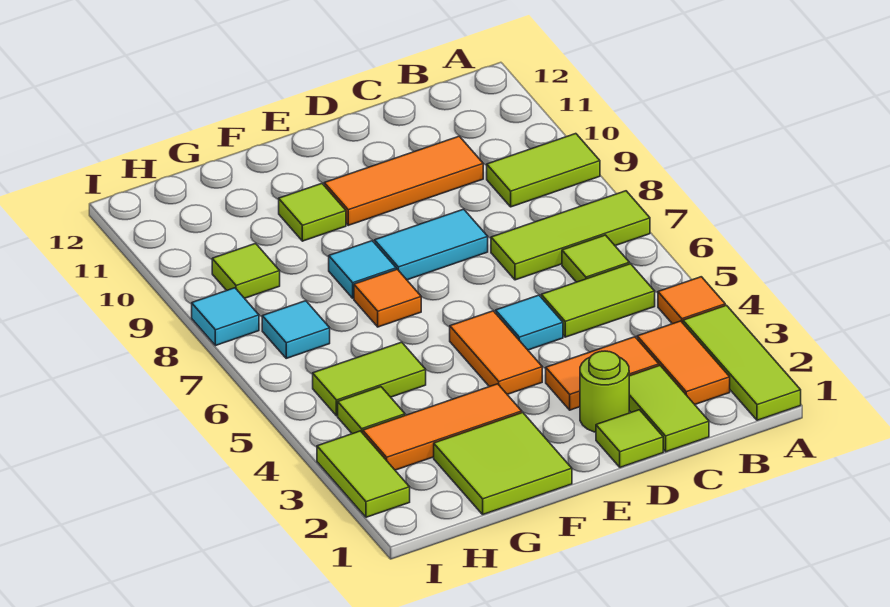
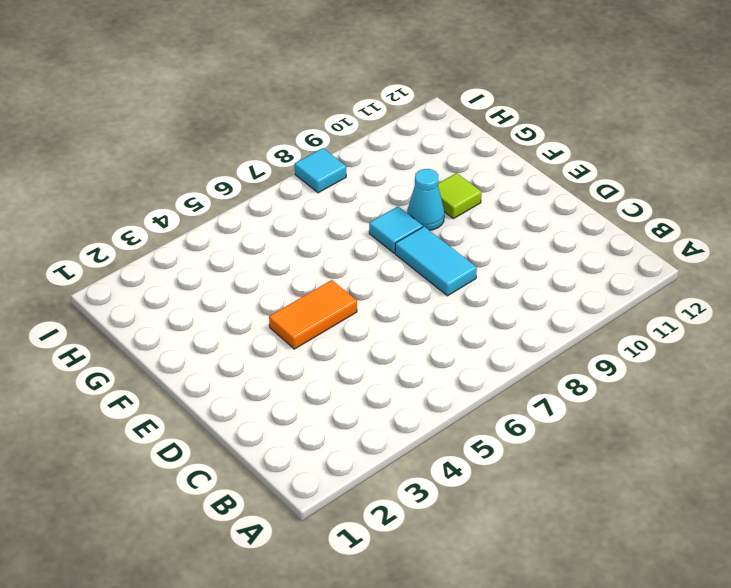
cyan cone F9 level 1 -> none
none -> lime tile A1:A3 level 1
none -> orange tile A4 level 1
none -> lime tile A7:C7 level 1

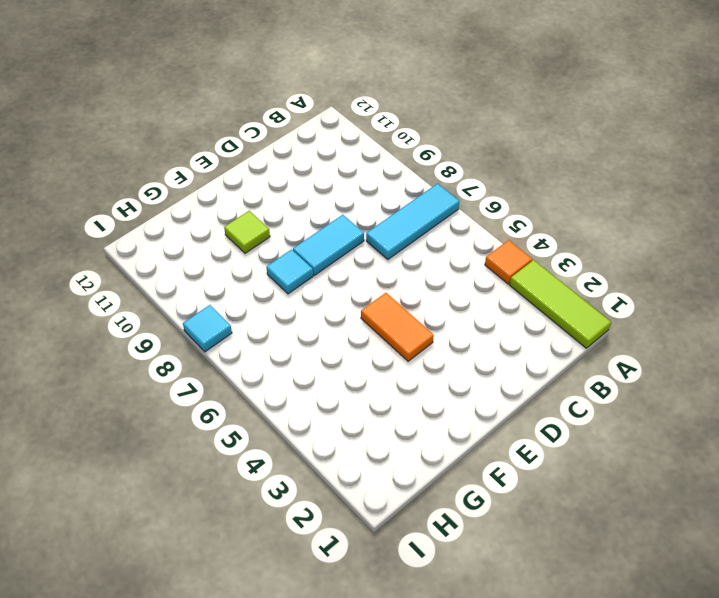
cyan tile A7:C7 level 1 -> lime tile A7:C7 level 1
none -> lime tile A9:B9 level 1
none -> orange tile B2:B3 level 1
none -> lime tile B5:C5 level 1

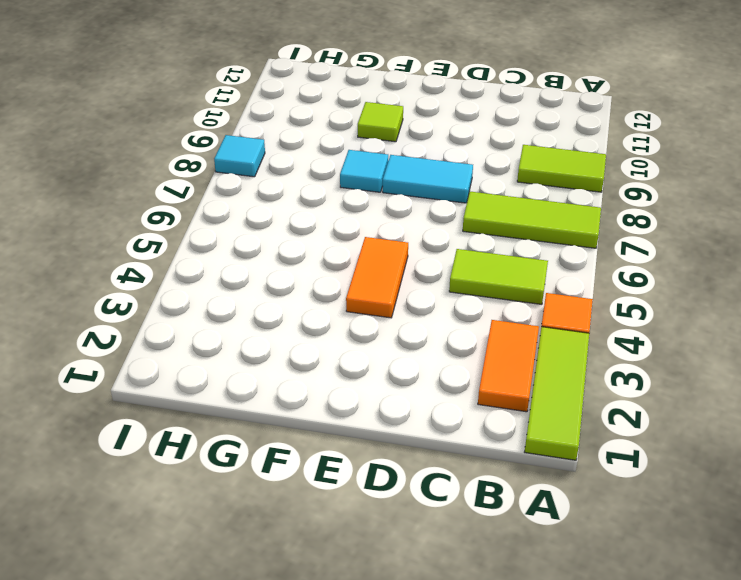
none -> lime tile B6 level 1
none -> lime tile C1:C2 level 1
none -> orange tile C3:D3 level 1

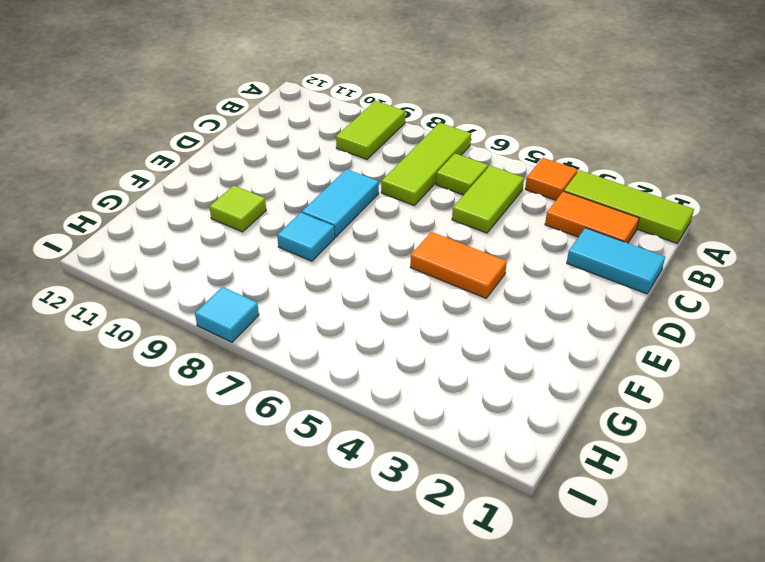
cyan tile C1:C2 level 1 -> lime tile C1:C2 level 1
none -> orange tile C3:D3 level 1
none -> orange tile C10:E10 level 1
none -> lime tile D1 level 1

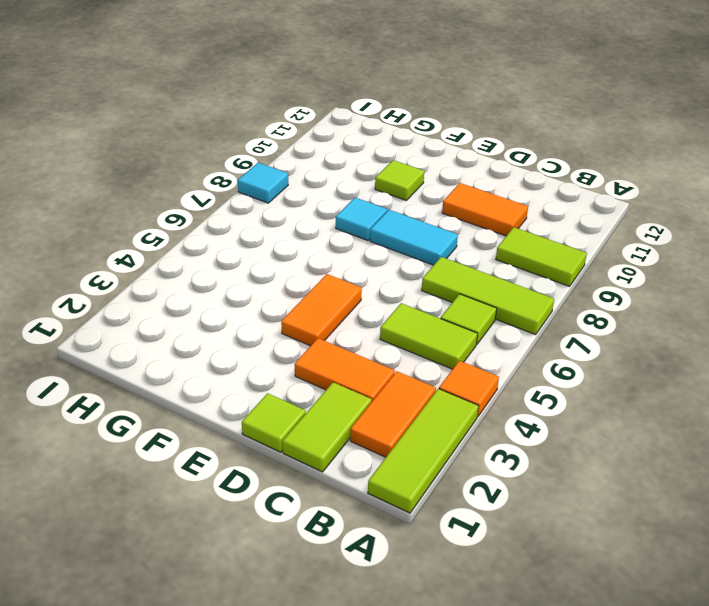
orange tile C10:D10 level 1 -> orange tile C10:E10 level 1
none -> lime round brick D2 level 1
none -> cyan tile D5 level 1
none -> lime tile F1:G2 level 1

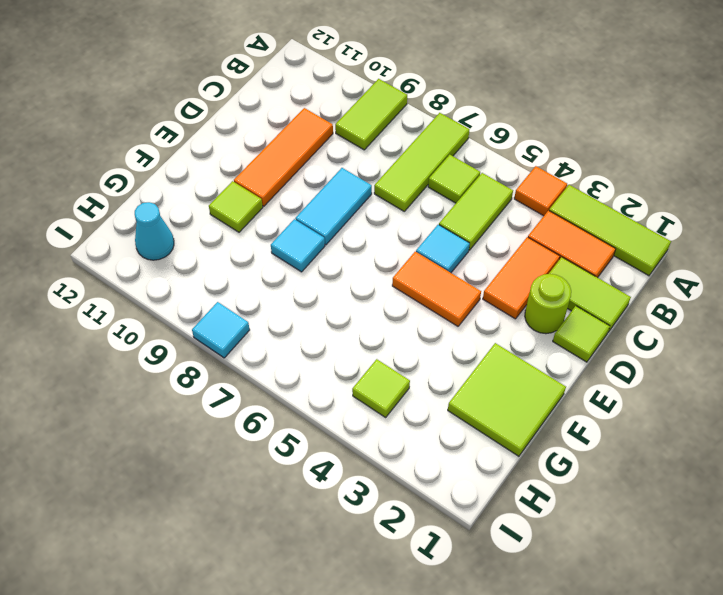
cyan cone H11 level 1 -> none
none -> orange tile F3:H3 level 1
none -> orange tile F7 level 1
none -> lime tile G5:H5 level 1

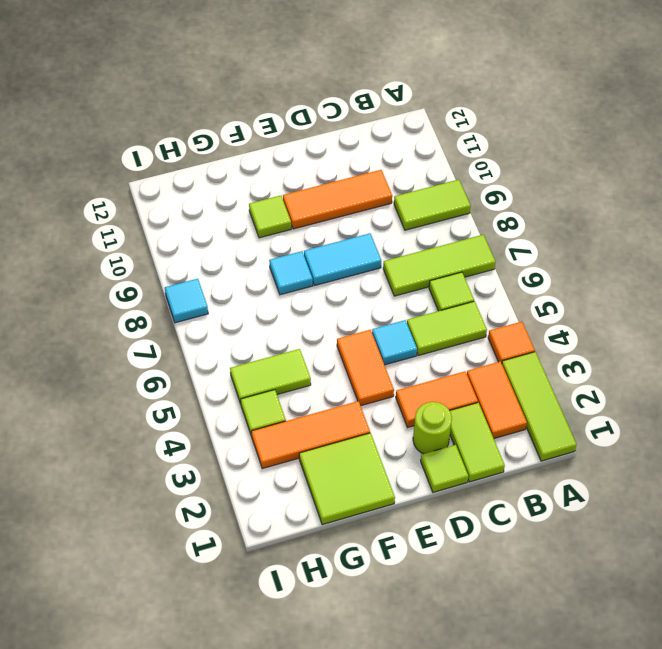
none -> orange tile F7 level 1
none -> cyan tile H7 level 1
none -> lime tile H9 level 1

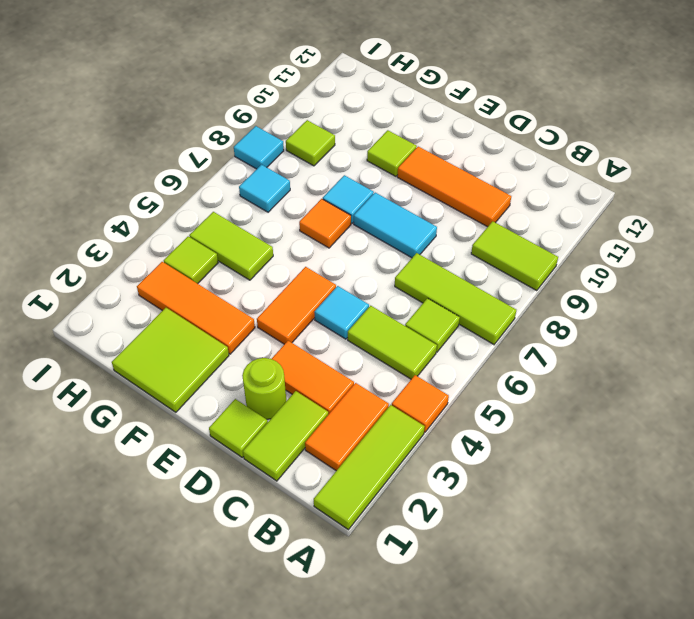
none -> lime tile I2:I3 level 1

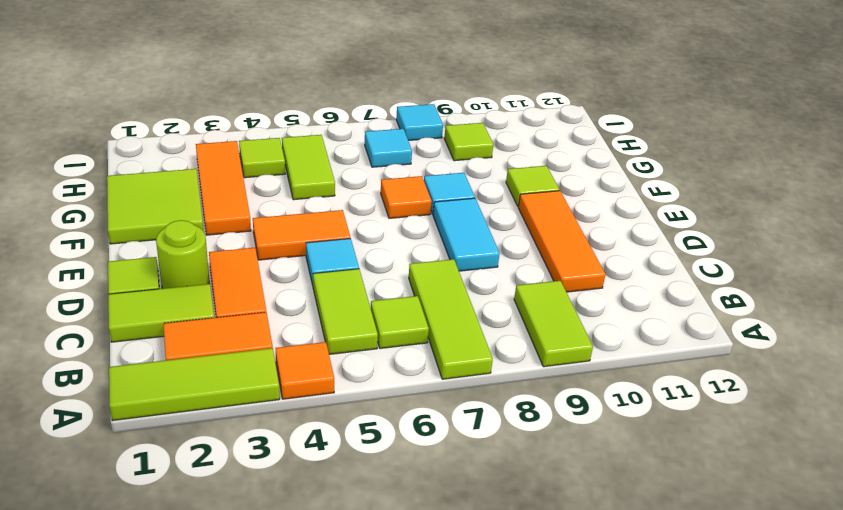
none -> lime tile I2:I3 level 1

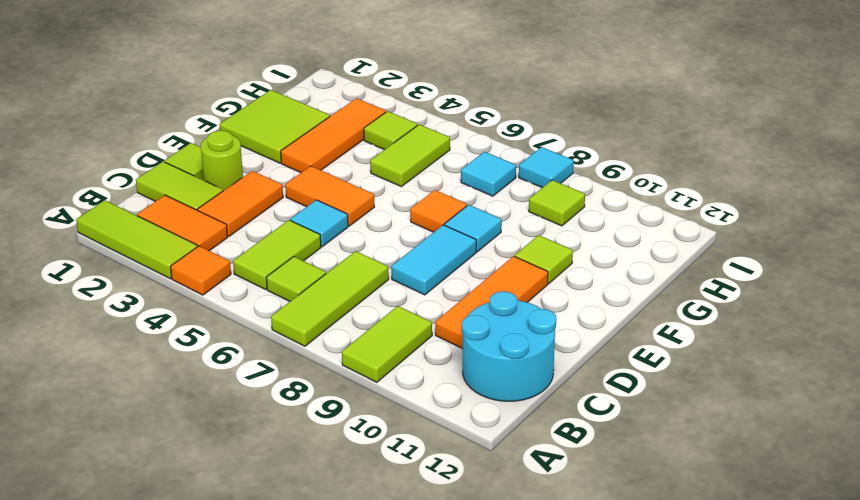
cyan round brick B11:C12 level 1 -> none
none -> lime tile I2:I3 level 1

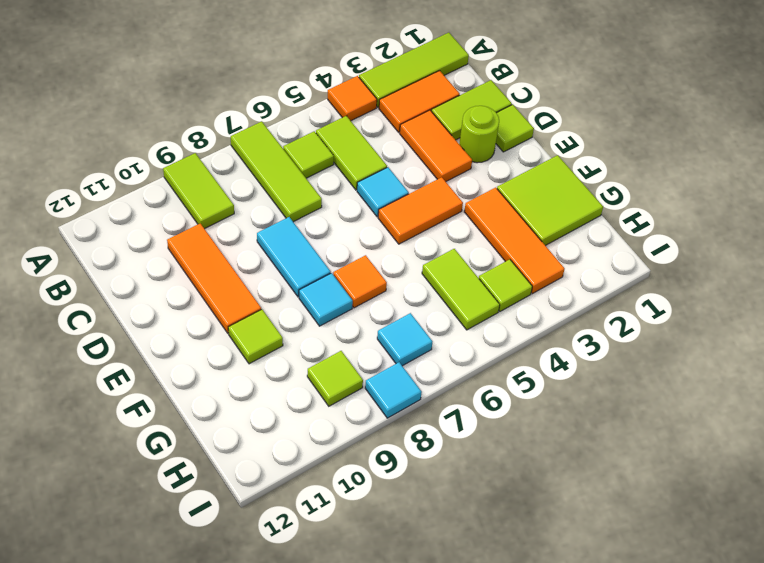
none -> lime tile I2:I3 level 1

